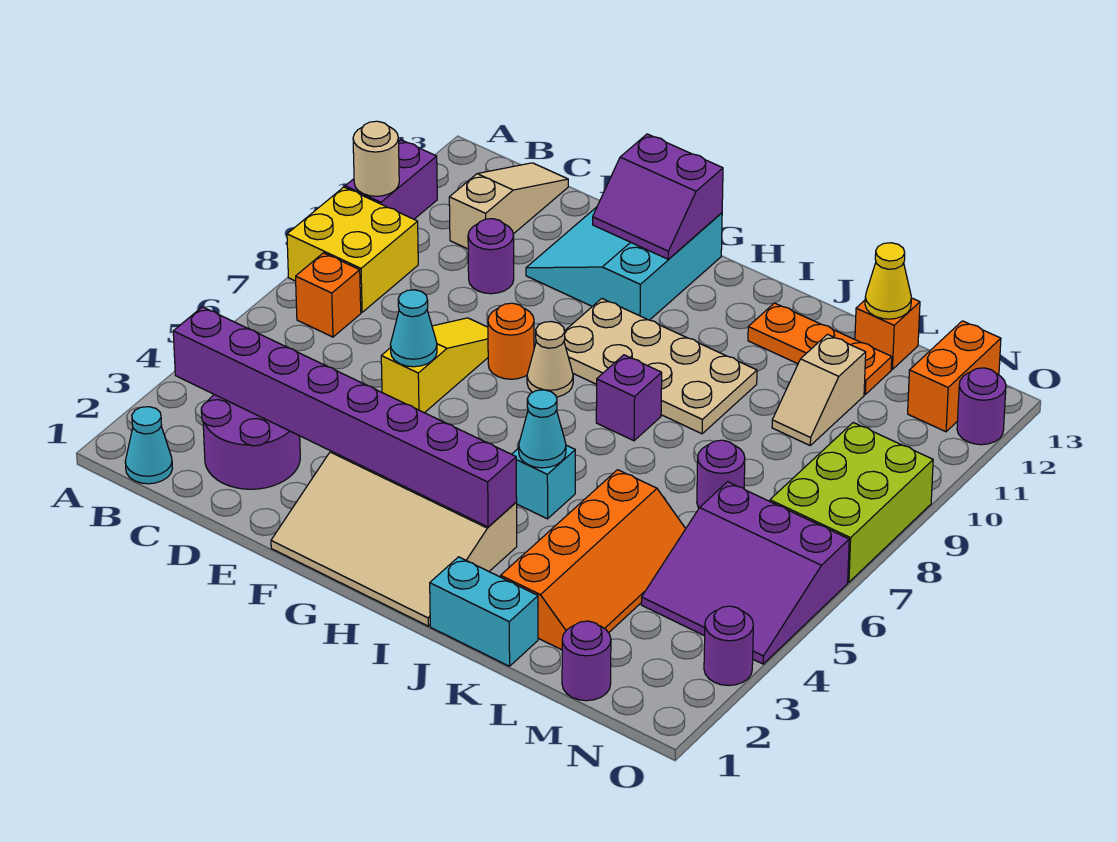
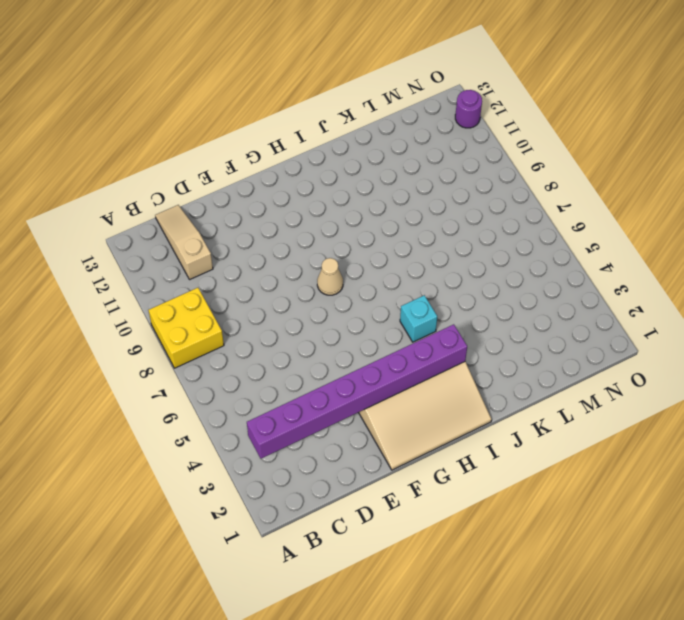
none -> purple brick A10:A11 level 1
none -> cyan cone B1 level 1
none -> orange brick B7 level 1
none -> purple round brick C2:D3 level 1

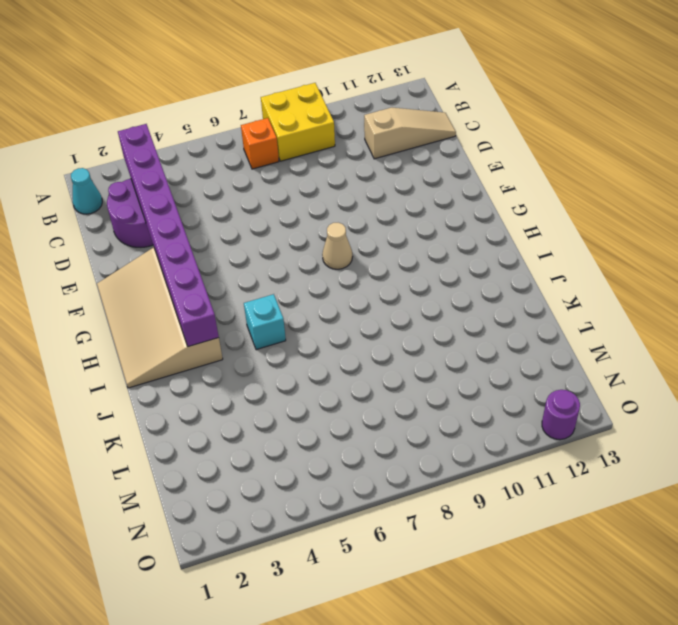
none -> purple brick A10:A11 level 1
none -> purple round brick D10 level 1
none -> yellow slope E6:E8 level 1 top 6
none -> cyan slope E11:G13 level 1 top G

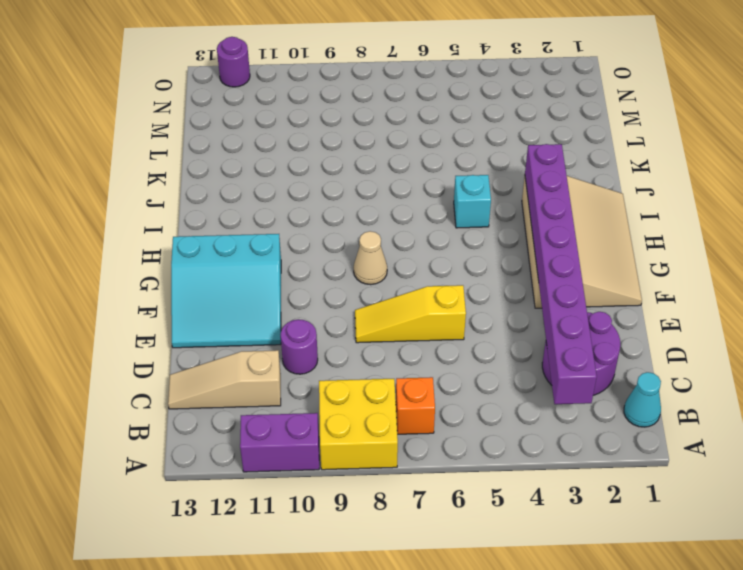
none -> orange round brick F8 level 1
none -> tan plate G9:J10 level 1
none -> purple brick I8 level 1
none -> cyan brick J1:K1 level 1

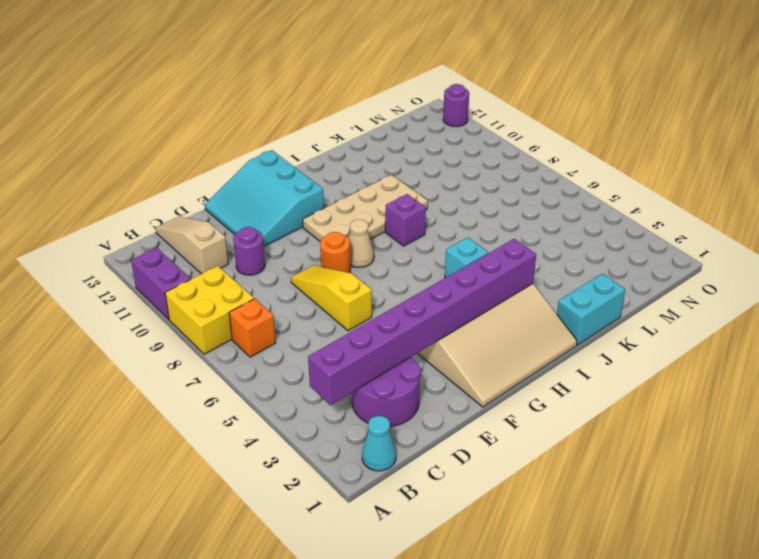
none -> orange plate J12:L12 level 1
none -> orange slope K2:L5 level 1 top K
none -> purple round brick L7 level 1
none -> tan slope L10:L11 level 1 top 11

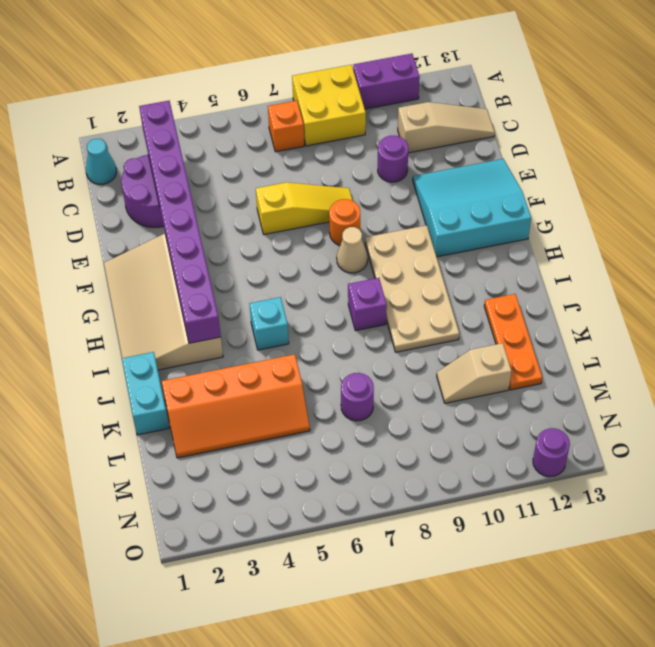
none -> orange brick L13 level 1
none -> purple round brick M1 level 1
none -> purple slope M4:O6 level 1 top 6
none -> lime brick N7:O9 level 1

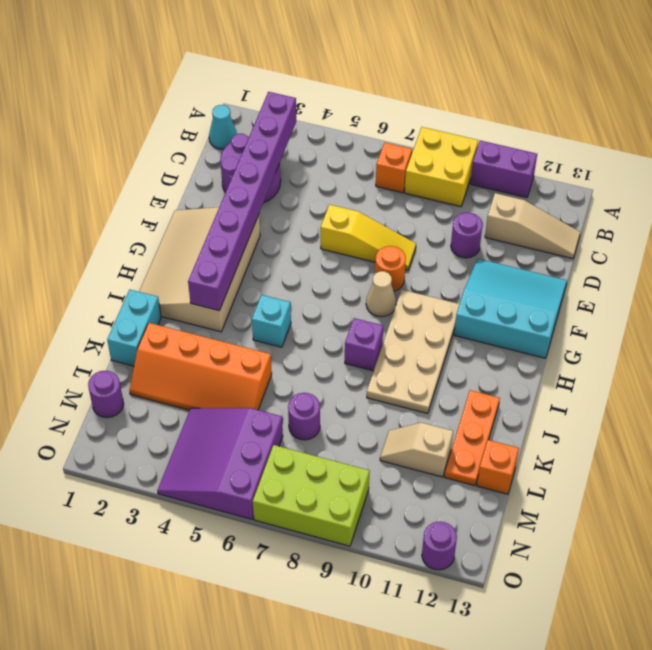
none -> orange brick N12:N13 level 1
none -> purple round brick O3 level 1
none -> tan round brick A10 level 2
none -> cyan cone E6 level 2

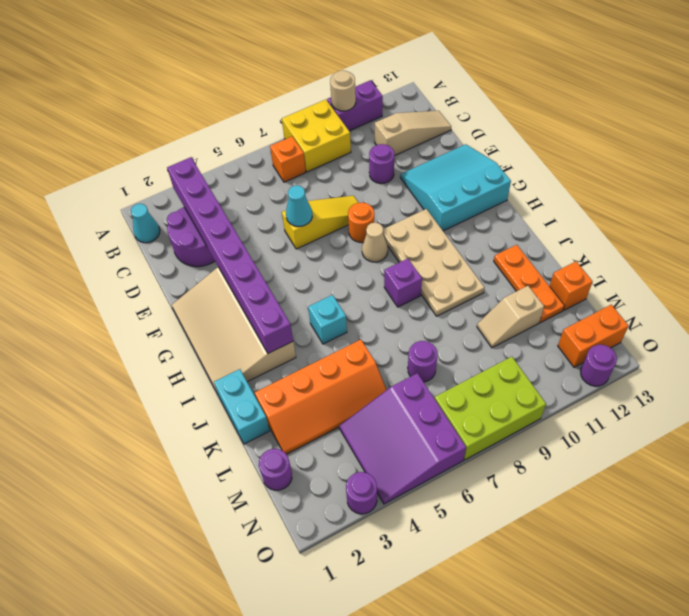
none -> purple slope F12:G13 level 2 top 13
none -> cyan cone I5 level 2
none -> yellow cone L13 level 2

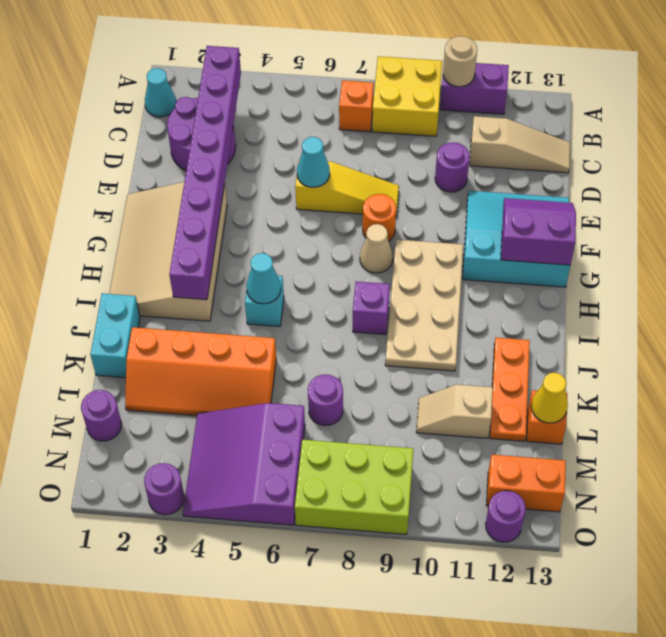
purple slope F12:G13 level 2 top G -> purple slope F12:G13 level 2 top 13

